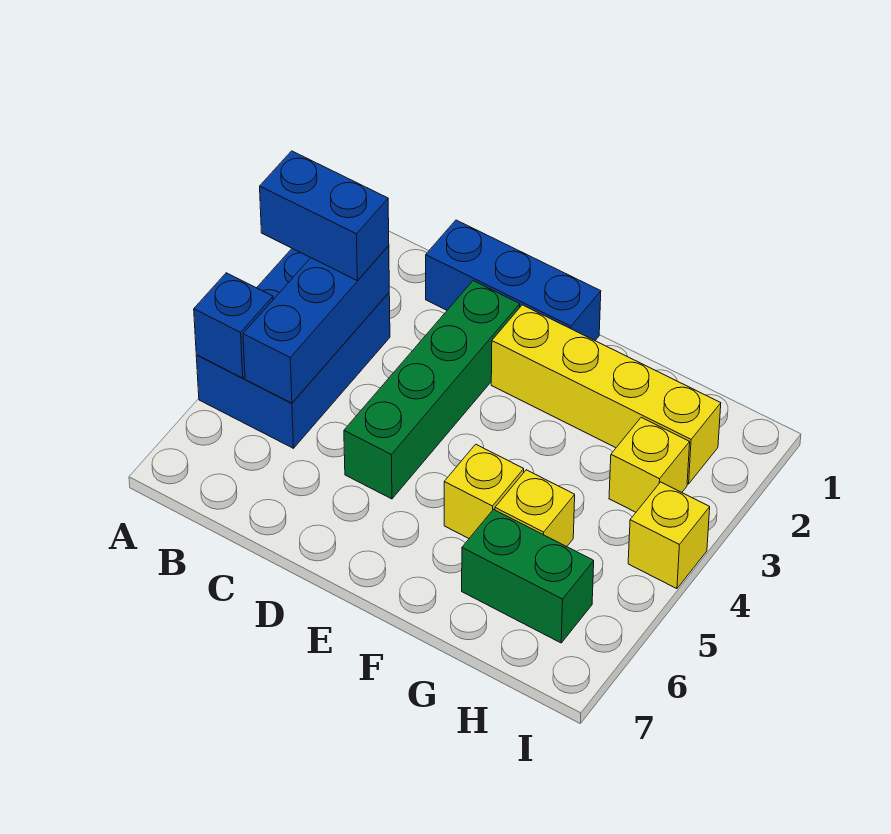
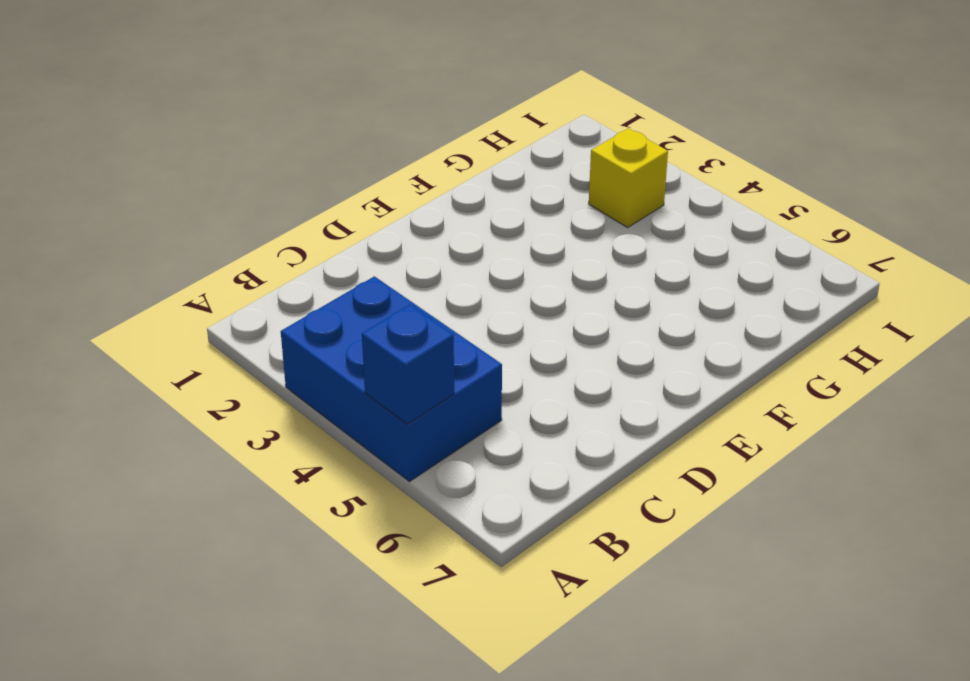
none -> blue brick C1:E1 level 1
none -> green brick D2:D5 level 1
none -> yellow brick E2:H2 level 1

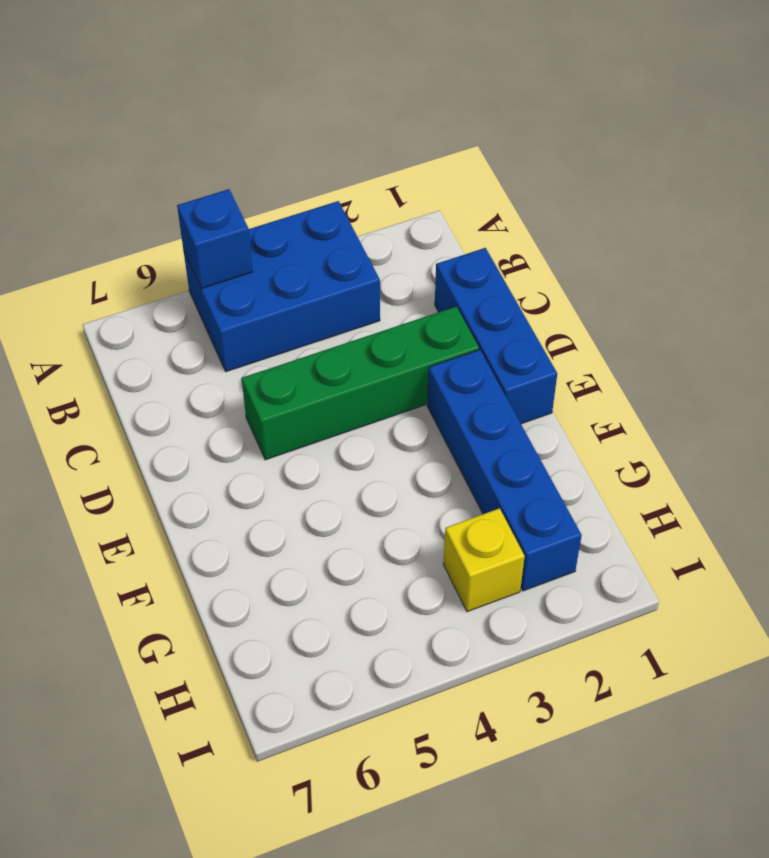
blue brick E2:H2 level 1 -> yellow brick E2:H2 level 1
none -> yellow brick F5 level 1
none -> yellow brick G5 level 1
none -> green brick G6:H6 level 1

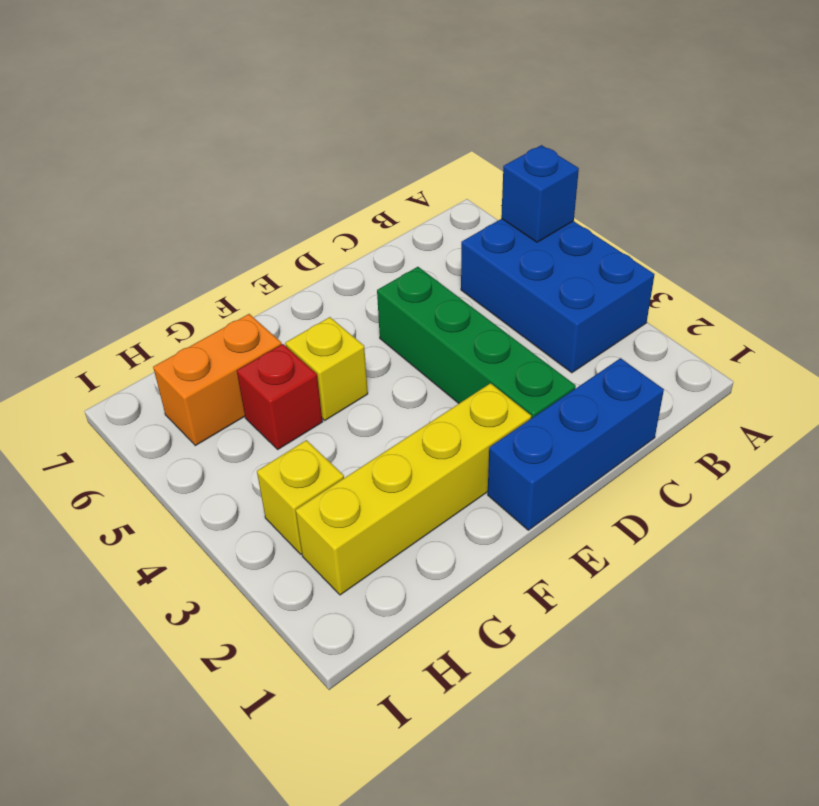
red brick G5 level 1 -> yellow brick G5 level 1
orange brick G6:H6 level 1 -> green brick G6:H6 level 1
none -> yellow brick I4 level 1
none -> blue brick B3:B5 level 2
none -> blue brick A3:B3 level 3

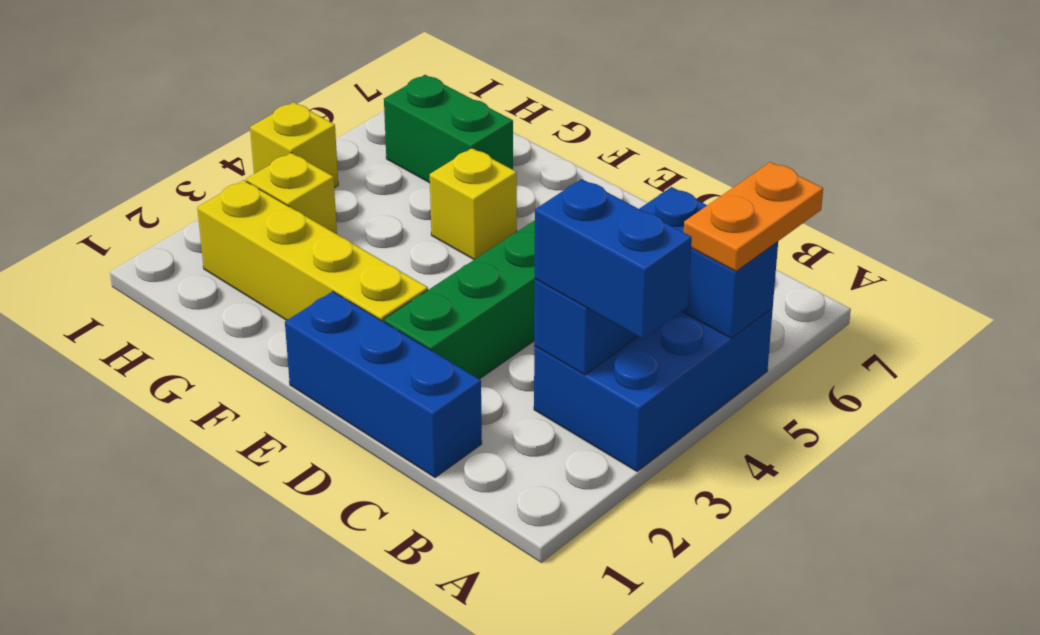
orange plate A5:A6 level 3 -> none
none -> yellow brick G5 level 1

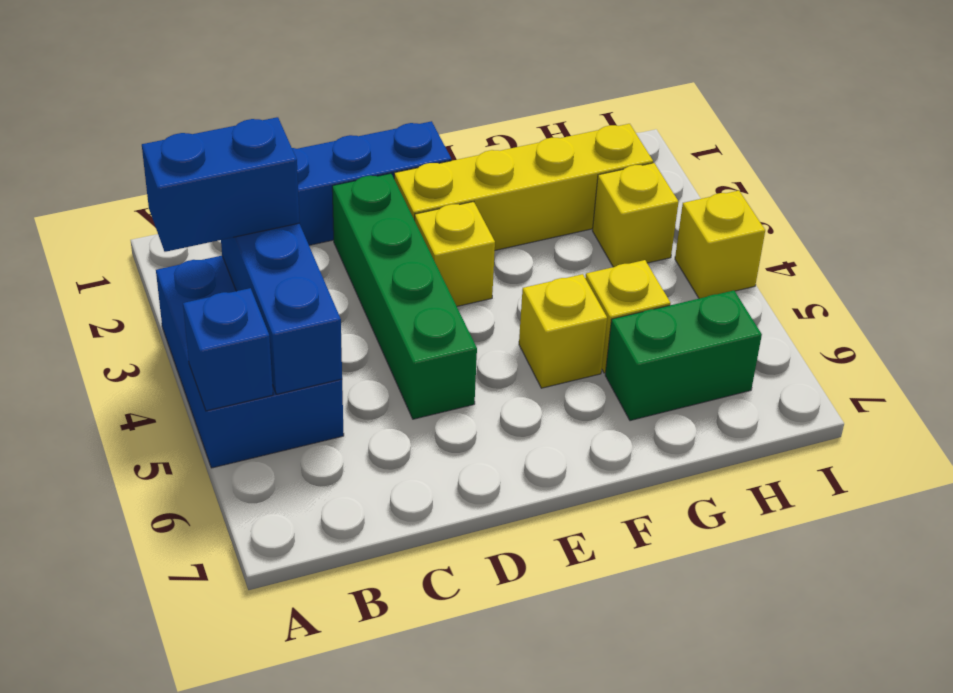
yellow brick E3 level 1 -> none

